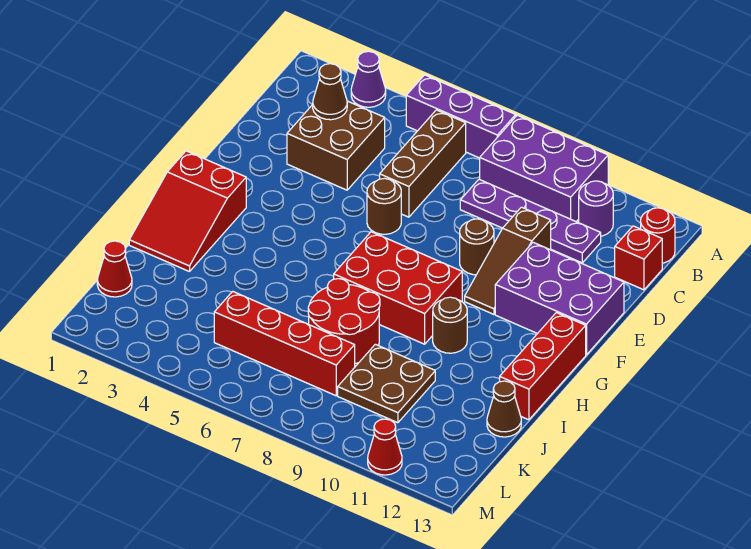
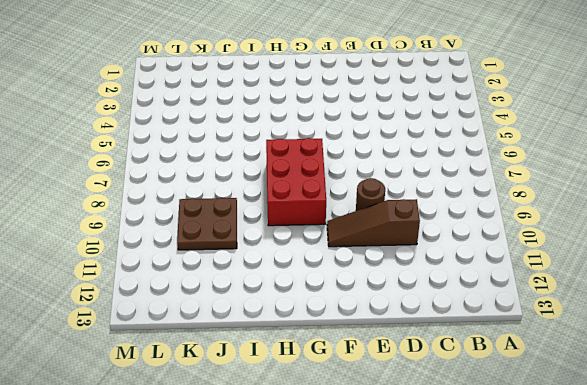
none -> purple cone A3 level 1
none -> purple brick A5:A7 level 1
none -> purple brick A8:B10 level 1

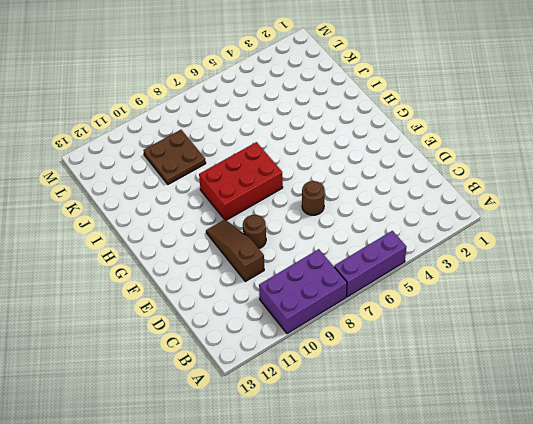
none -> purple cone A3 level 1
none -> brown brick B6:D6 level 1
none -> purple round brick B11 level 1

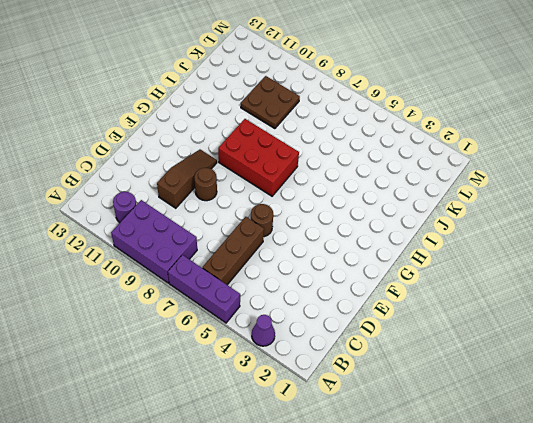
none -> red round brick B13 level 1
none -> brown brick C3:D4 level 1
none -> purple plate C8:C11 level 1

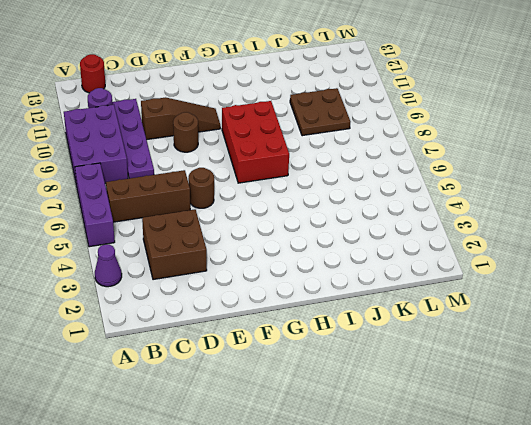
none -> red brick C13 level 1
none -> purple brick E11:F13 level 1
none -> red slope G1:I2 level 1 top G

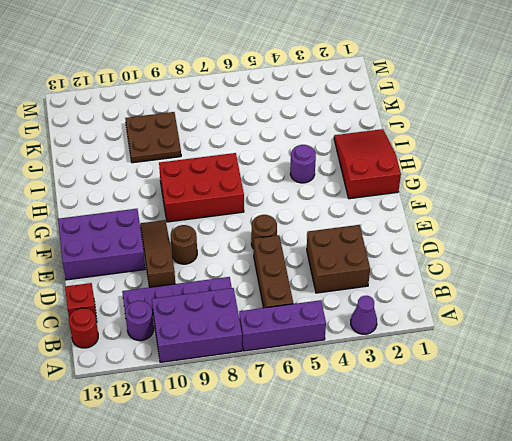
purple round brick H4 level 1 -> none
none -> red brick G13:I13 level 1
none -> brown round brick H10 level 1
none -> red round brick I7:J8 level 1

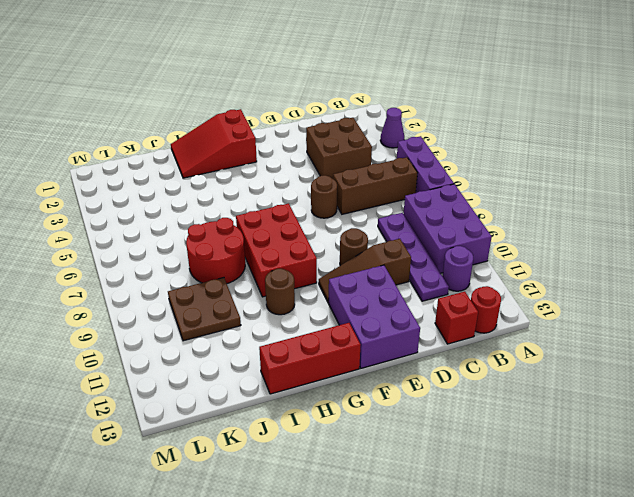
none -> brown cone J13 level 1
none -> red cone K1 level 1
none -> red brick K5:K8 level 1

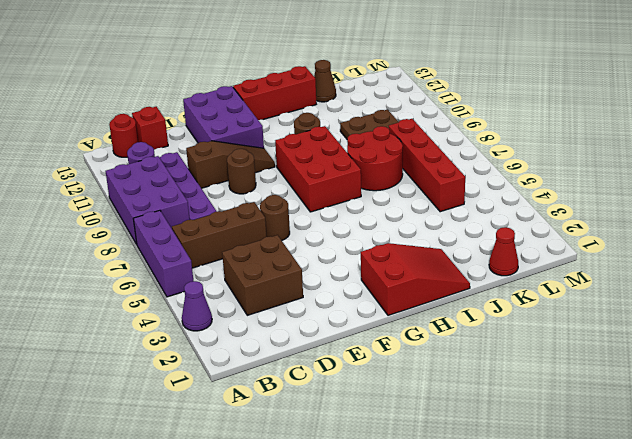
none -> red cone M11 level 1
none -> brown cone C3 level 2

